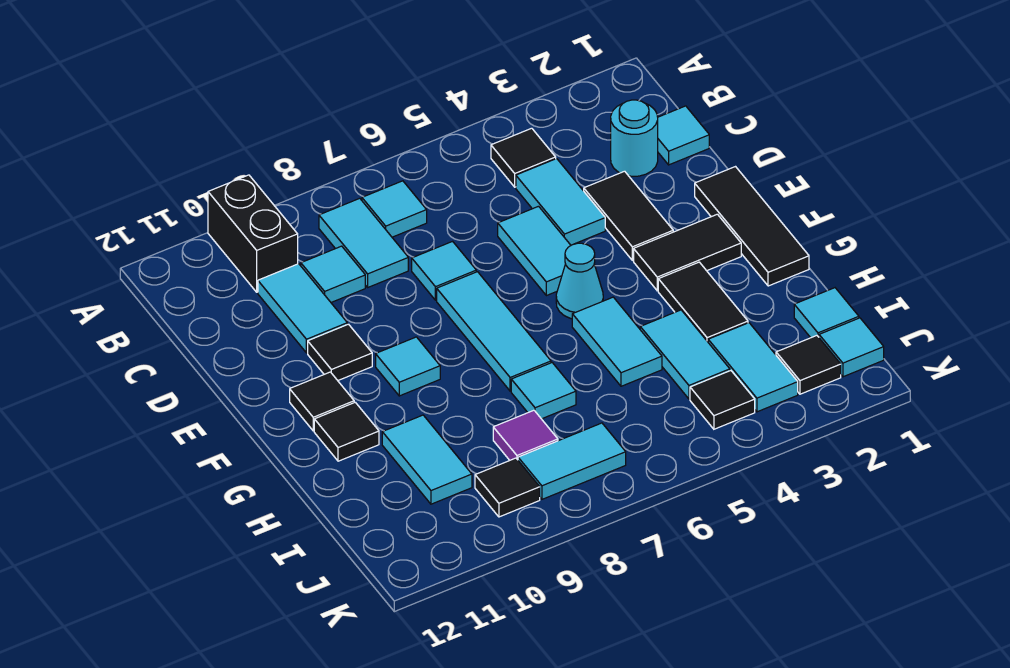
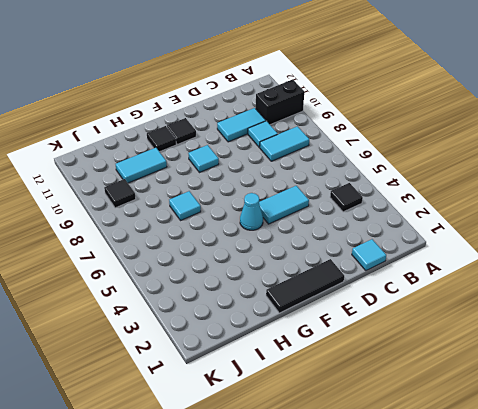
none -> cyan tile B7 level 1
none -> cyan round brick C2 level 1
none -> cyan tile C4:D4 level 1
none -> black tile D3:E3 level 1

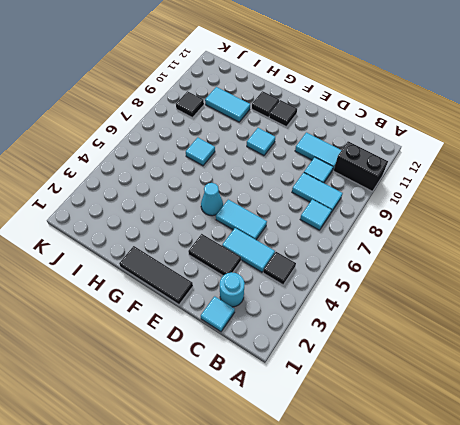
none -> cyan tile D7 level 1
none -> cyan tile E7:G7 level 1
none -> black tile E10 level 1
none -> black tile F2:F3 level 1

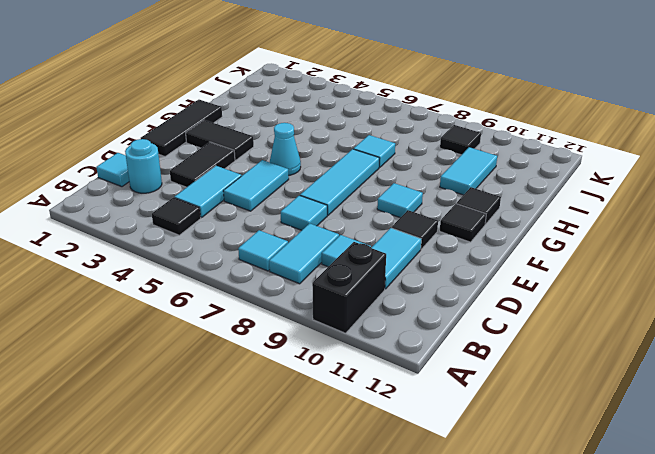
none -> black tile G3:H3 level 1
none -> cyan tile G5:H5 level 1
none -> cyan tile H4:I4 level 1
none -> cyan tile I1 level 1

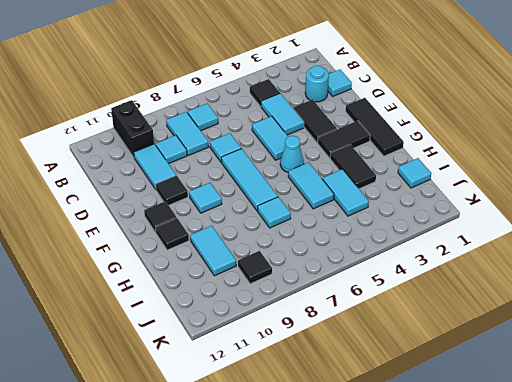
none -> cyan tile I3:J3 level 1
none -> purple tile I8 level 1
none -> cyan tile J1 level 1
none -> black tile J2 level 1

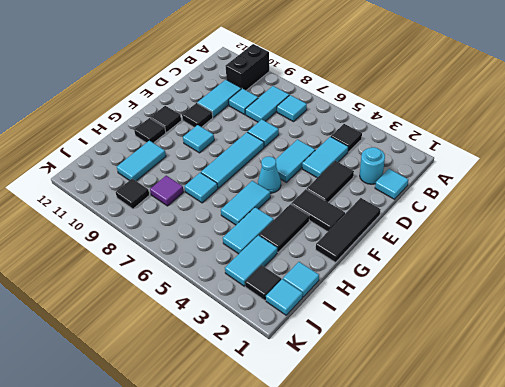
none -> black tile J4 level 1
none -> cyan tile J7:J8 level 1

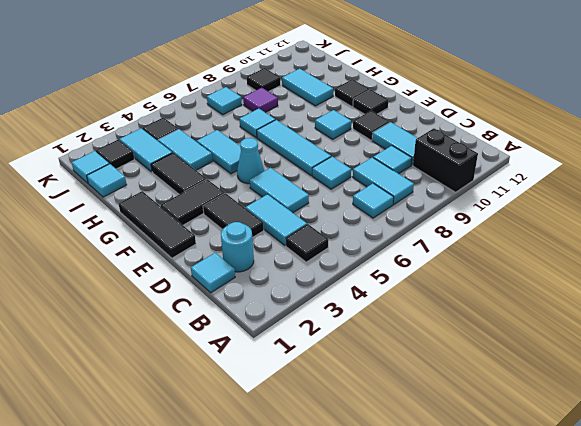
cyan tile J7 level 1 -> cyan tile J7:J8 level 1

